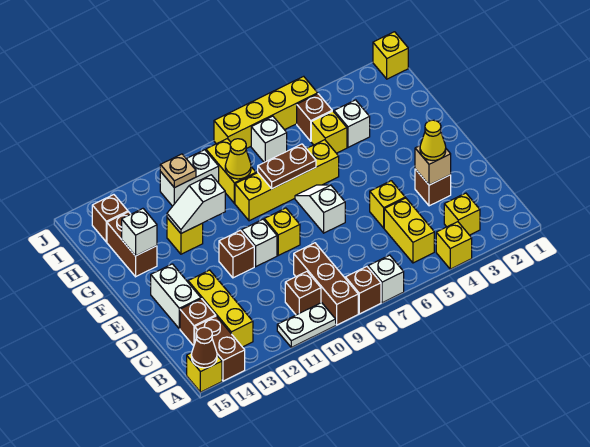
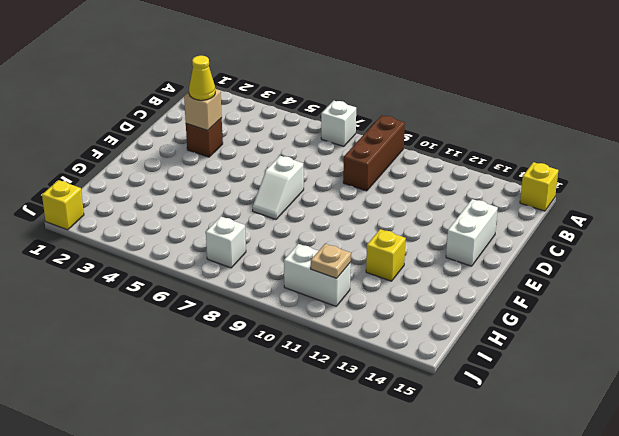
none -> yellow brick A4 level 1
none -> brown brick A8 level 1
none -> white plate A10:A11 level 1
none -> brown brick A14:B14 level 1

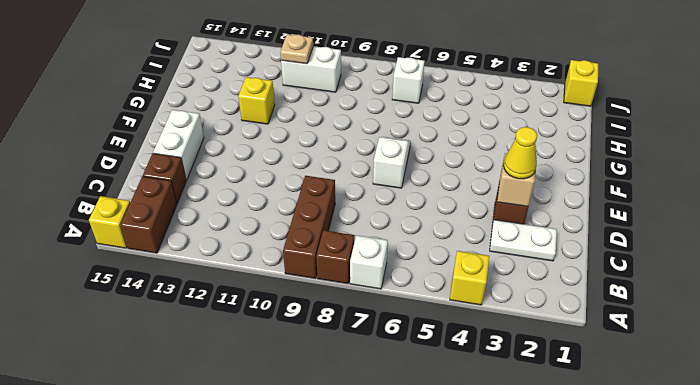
white plate C2:C3 level 1 -> white plate A10:A11 level 1
none -> yellow brick B3 level 1
none -> yellow brick B5:C5 level 1
none -> brown brick B10 level 1
none -> yellow brick B13:D13 level 1

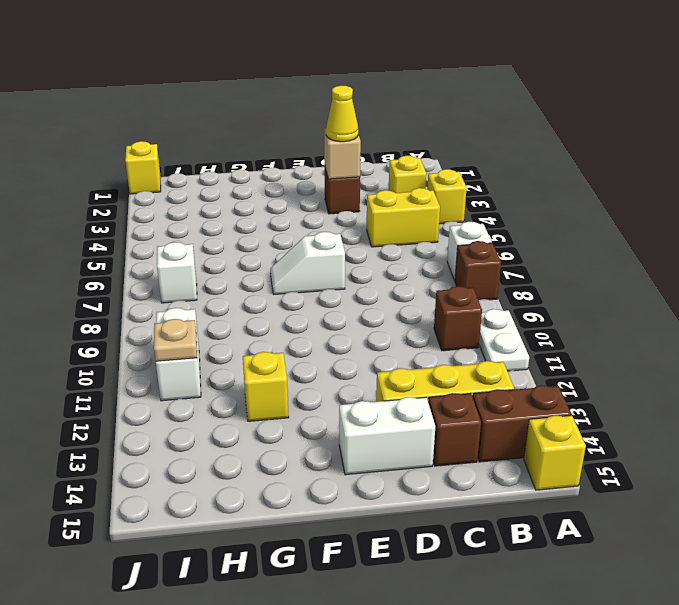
none -> brown brick A9:C9 level 1
none -> yellow brick D5 level 1
none -> yellow brick E9 level 1
none -> white brick E10 level 1

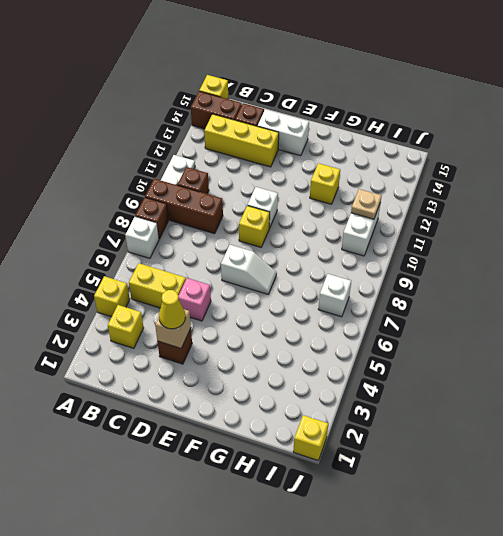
pink brick D5 level 1 -> yellow brick D5 level 1
none -> brown brick E11 level 1
none -> yellow brick G6:G9 level 1
none -> brown brick G14:H14 level 1
none -> white brick H4 level 1

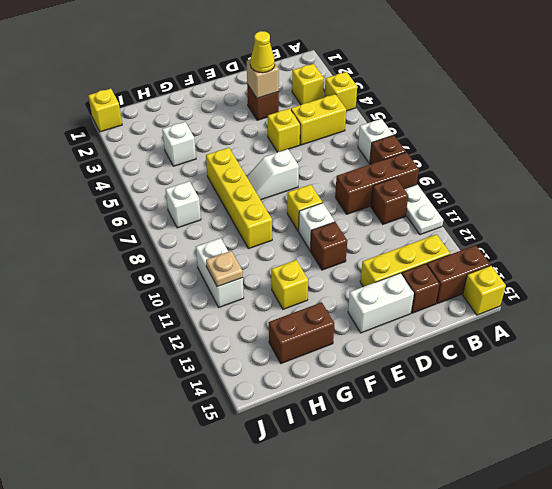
none -> yellow brick H5 level 1
none -> yellow brick H9:I9 level 1
none -> brown brick I5 level 1
none -> brown brick I14 level 1

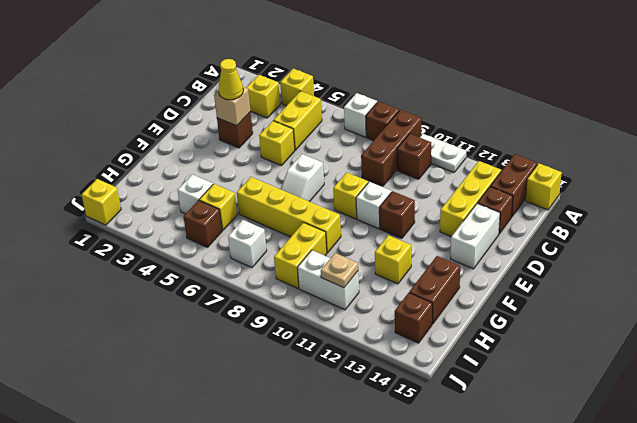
none -> yellow brick J5:J8 level 1
none -> brown cone A15 level 2
none -> brown plate G7:G8 level 2
none -> white slope G11:G12 level 2 top 11

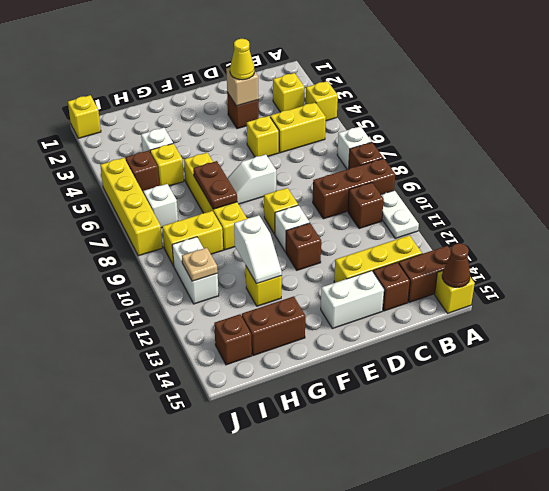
none -> white brick G14 level 2
none -> yellow cone H9 level 2

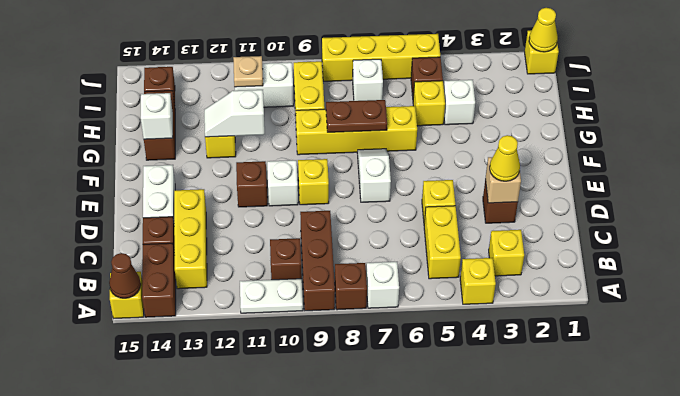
yellow cone J1 level 2 -> yellow cone H9 level 2

